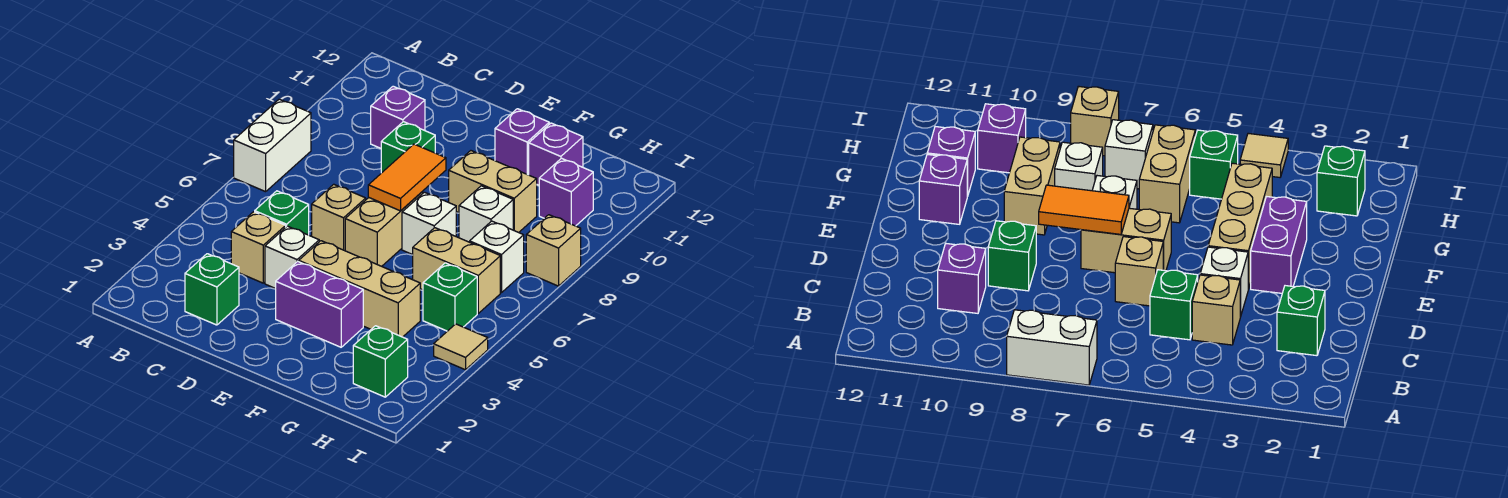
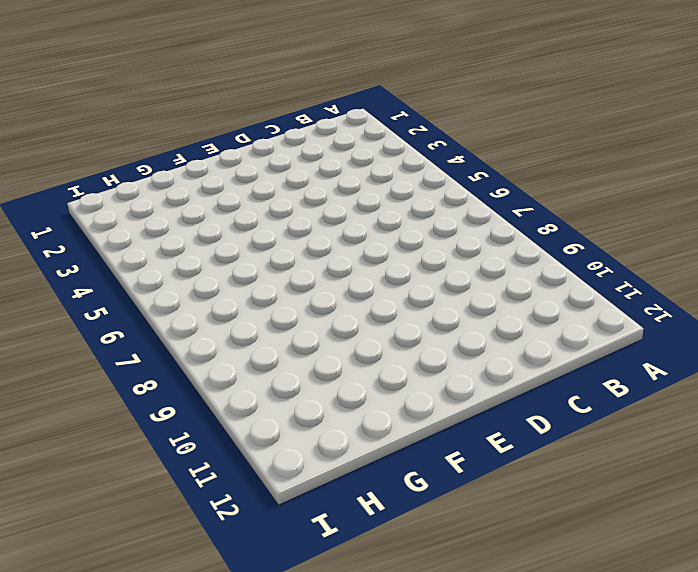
none -> white brick A7:A8 level 1
none -> green brick C2 level 1
none -> tan brick C4 level 1

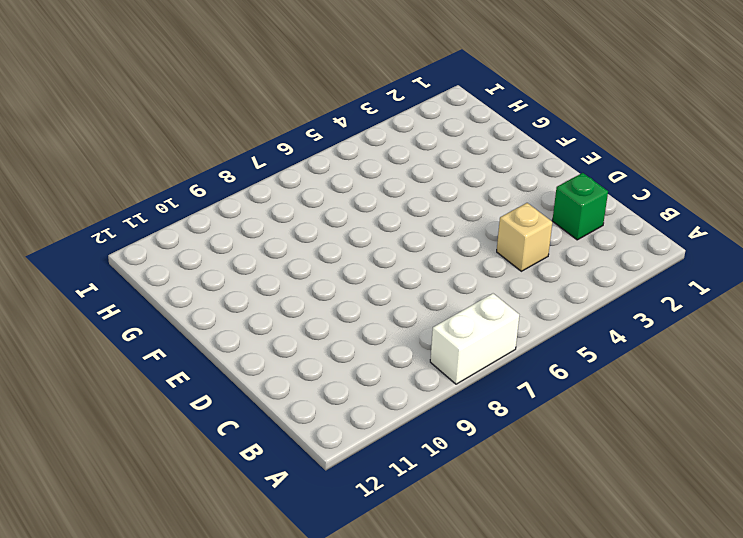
none -> green brick C5 level 1
none -> purple brick C10 level 1
none -> white brick D4 level 1

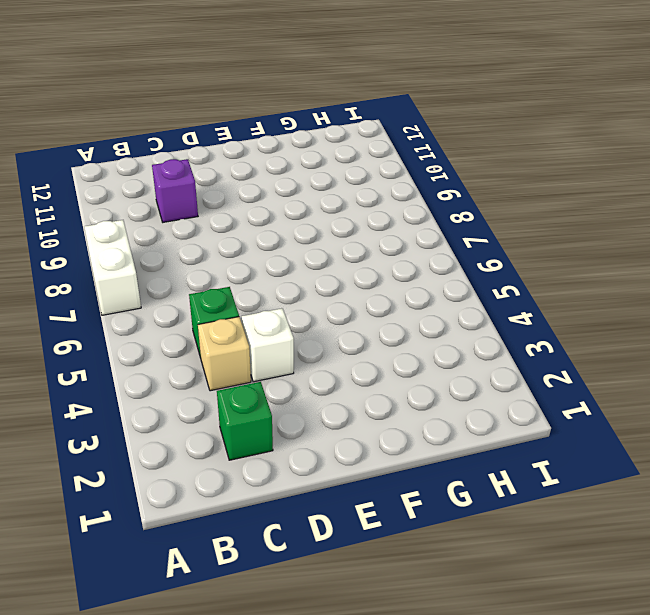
none -> tan brick D6 level 1
none -> green brick D9 level 1
none -> purple brick E3:F3 level 1

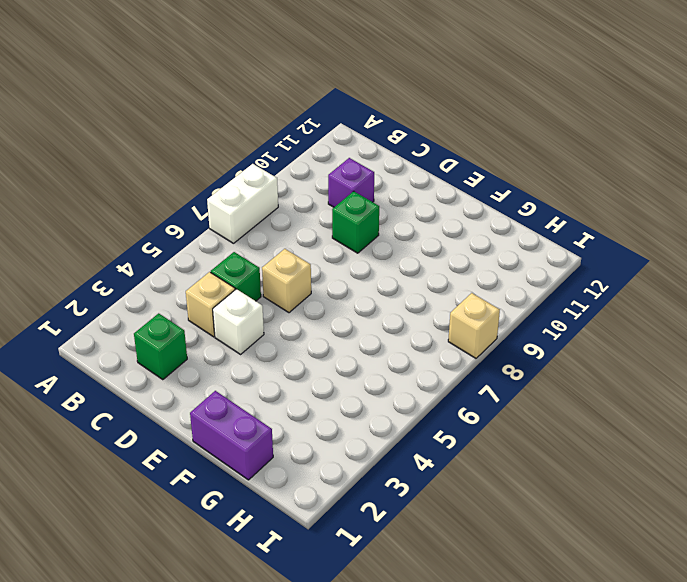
purple brick F1:G1 level 1 -> purple brick E3:F3 level 1
none -> tan brick E4:G4 level 1
none -> tan brick E6:E7 level 1
none -> white brick F7 level 1

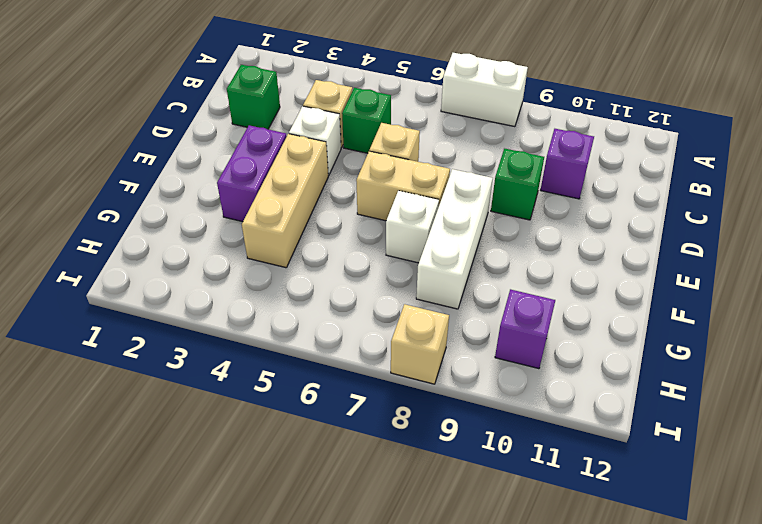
white brick E8:G8 level 1 -> white brick G8 level 1
none -> tan brick F9:G9 level 1
none -> purple brick F11 level 1
none -> tan brick G6:H6 level 1

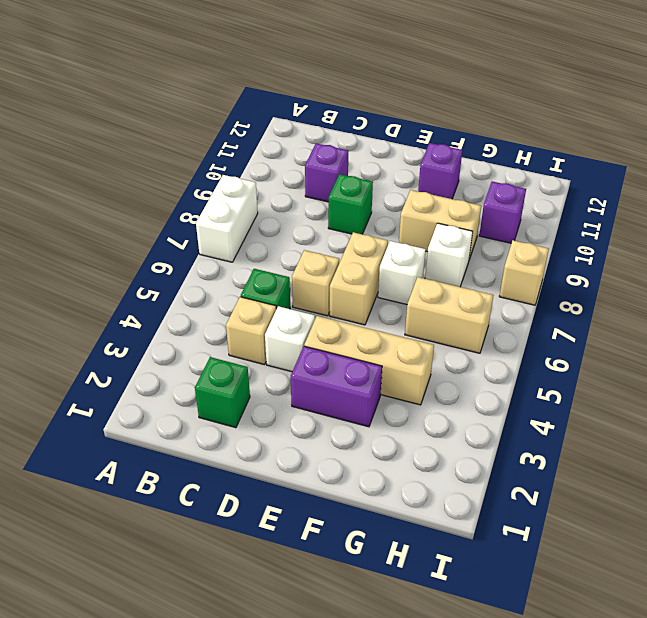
none -> purple brick G11 level 1
none -> green brick H2 level 1
none -> green brick H5 level 1

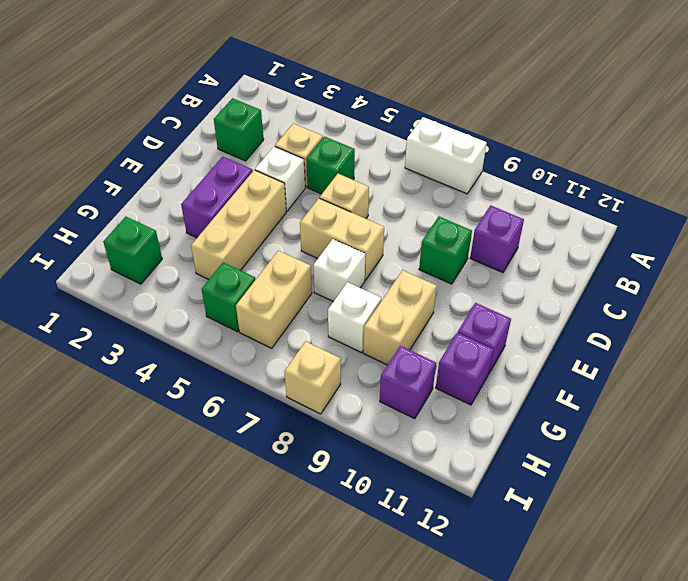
none -> white brick H7 level 1
none -> tan tile I4 level 1
none -> orange tile E7:E8 level 2

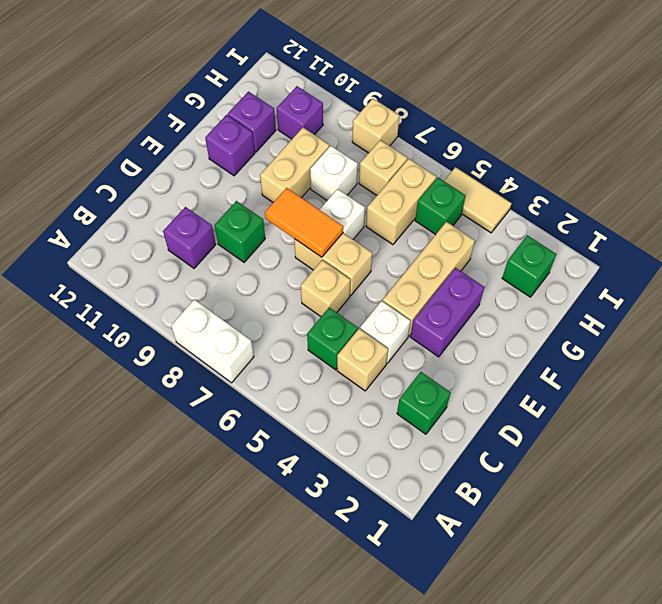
tan brick H7 level 1 -> white brick H7 level 1
tan tile I4:I5 level 1 -> tan tile I4 level 1

